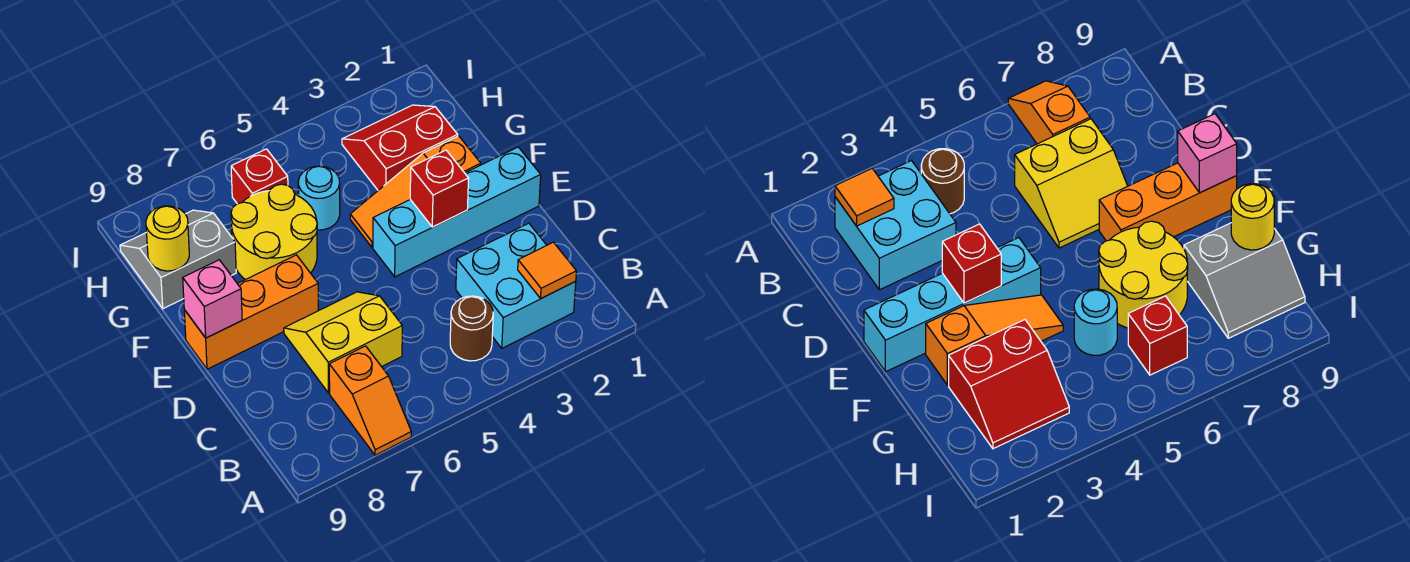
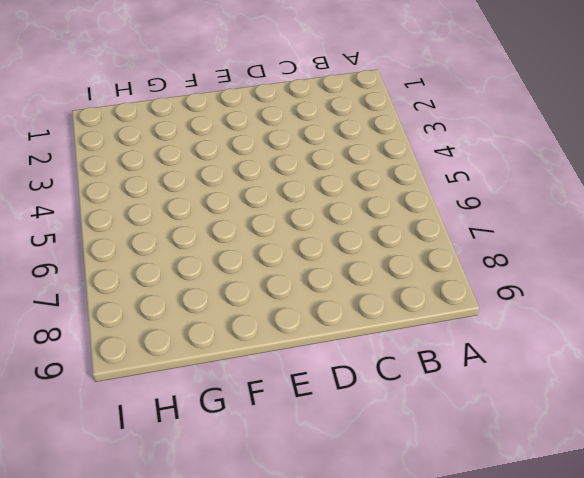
none -> orange slope A7:B7 level 1 top B
none -> cyan brick B2:C3 level 1
none -> brown round brick B4 level 1

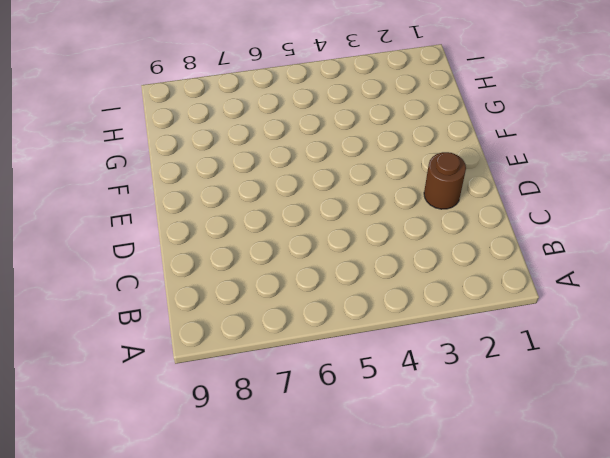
brown round brick D2 level 1 -> brown round brick B4 level 1
none -> orange slope A7:B7 level 1 top B
none -> cyan brick B2:C3 level 1
none -> yellow slope C6:D7 level 1 top C

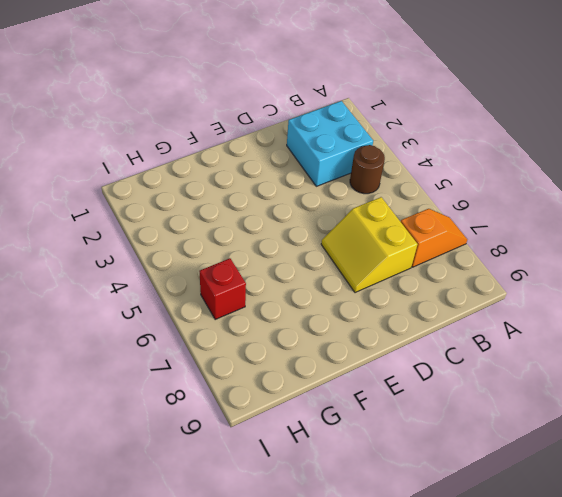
none -> cyan brick E1:E4 level 1
none -> orange brick E7:E9 level 1
none -> orange slope F2:F4 level 1 top 2

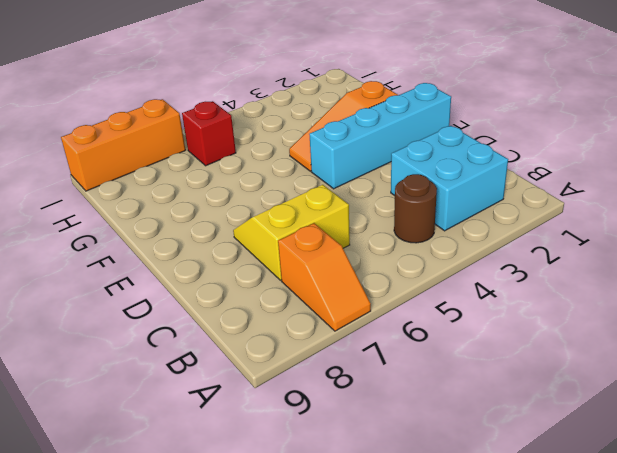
orange brick I7:I9 level 1 -> orange brick E7:E9 level 1
none -> yellow round brick F6:G7 level 1
none -> red slope G2:H3 level 1 top G
none -> cyan round brick G5 level 1

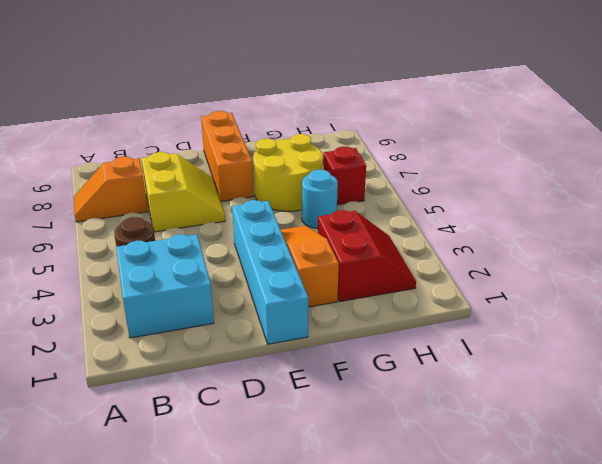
none -> grey slope G8:H9 level 1 top G
none -> orange tile B2 level 2
none -> red brick E3 level 2

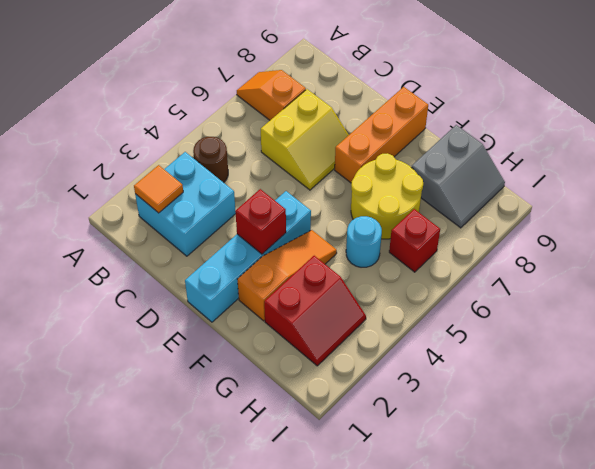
none -> pink brick E9 level 2
none -> yellow round brick G9 level 2

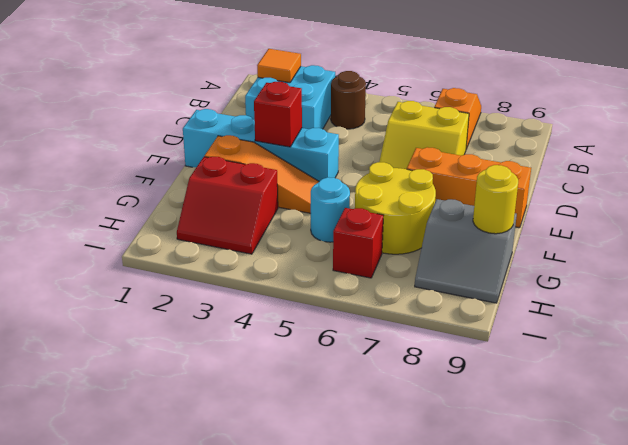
none -> pink brick E9 level 2

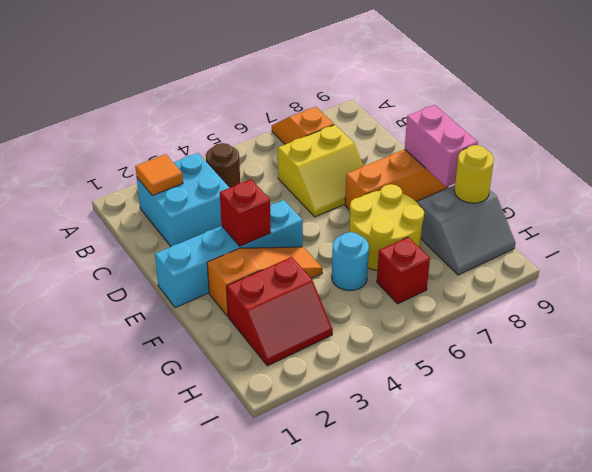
pink brick E9:F9 level 2 -> pink brick E9 level 2

